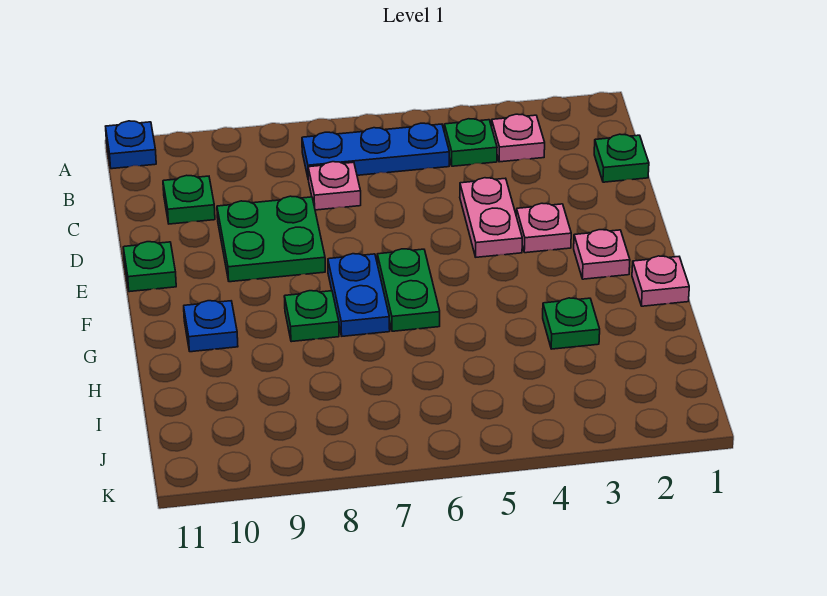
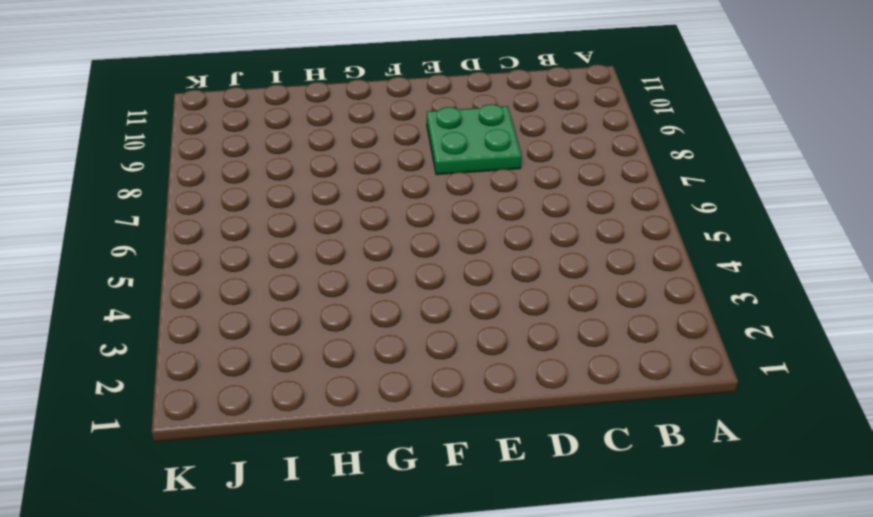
none -> blue plate A11 level 1
none -> pink plate B3 level 1
none -> green plate B4 level 1

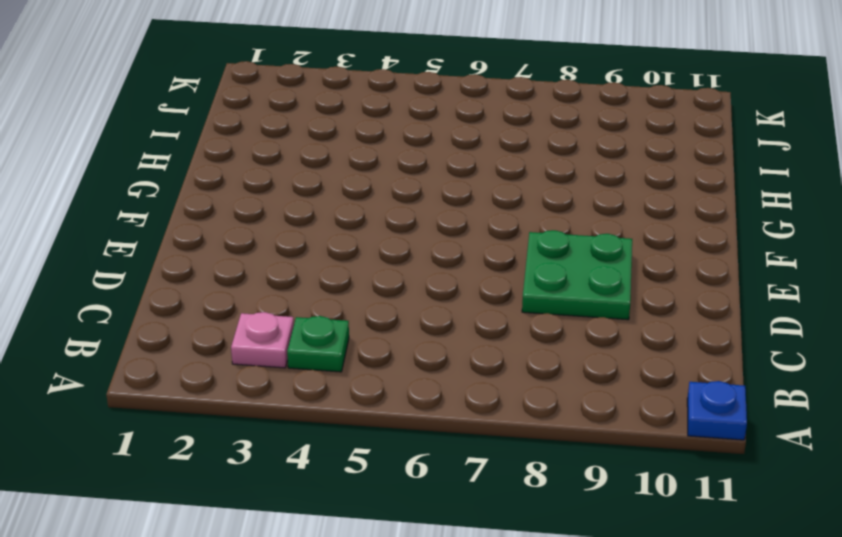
none -> blue plate B5:B7 level 1
none -> green plate C1 level 1
none -> pink plate C7 level 1

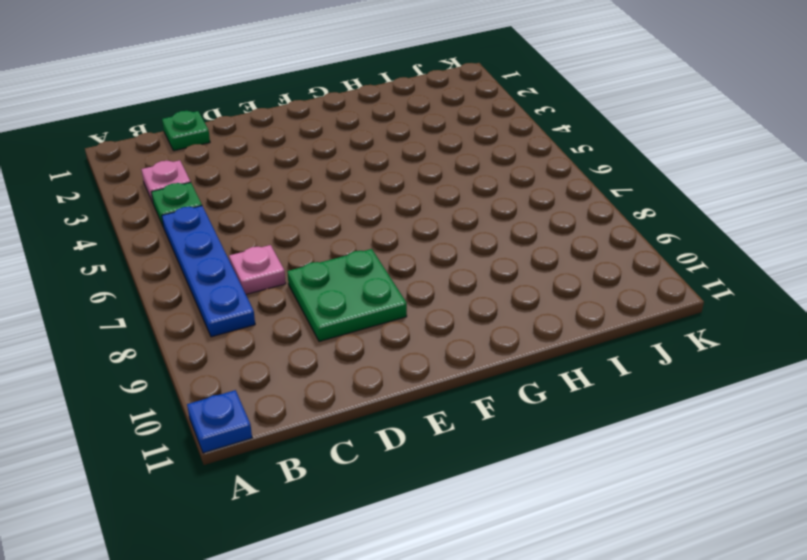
blue plate B5:B8 level 1 -> blue plate B5:B7 level 1
none -> green plate C10 level 1
none -> pink plate D4:E4 level 1
none -> pink plate E3 level 1

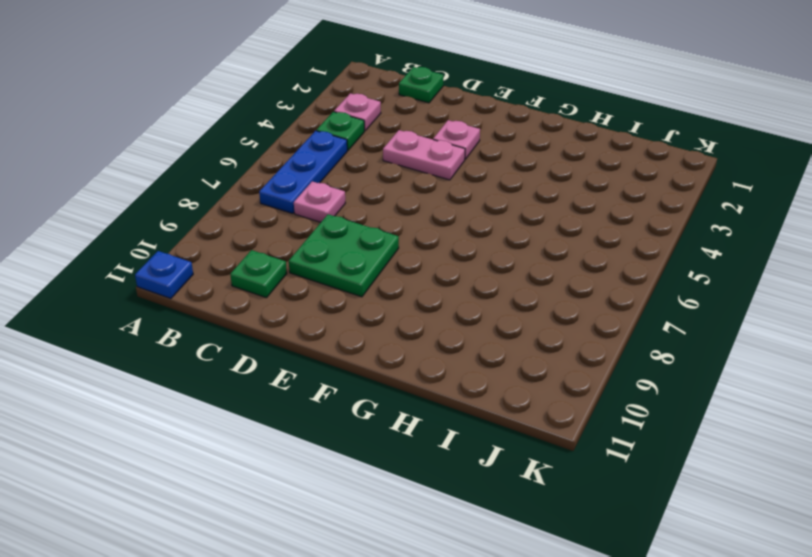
none -> green plate E11 level 1
none -> pink plate F2 level 1
none -> green plate F6:G6 level 1

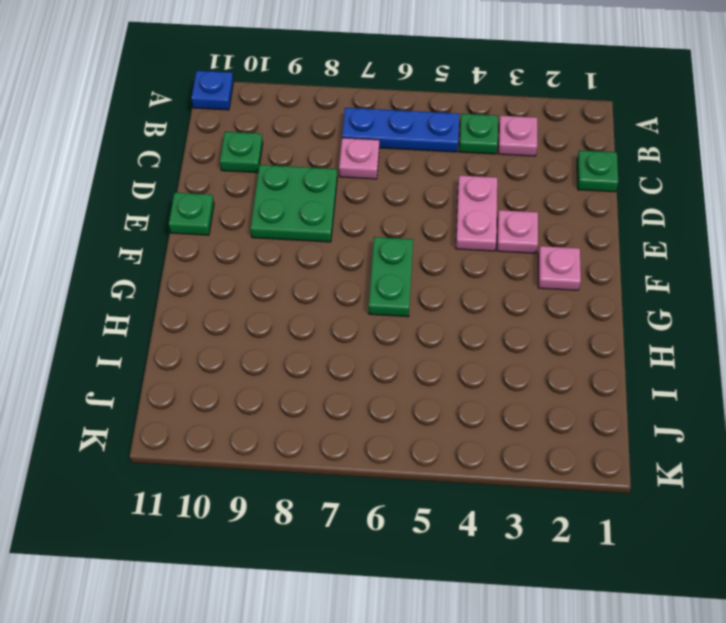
none -> blue plate F7:G7 level 1
none -> pink plate G1 level 1
none -> green plate G8 level 1

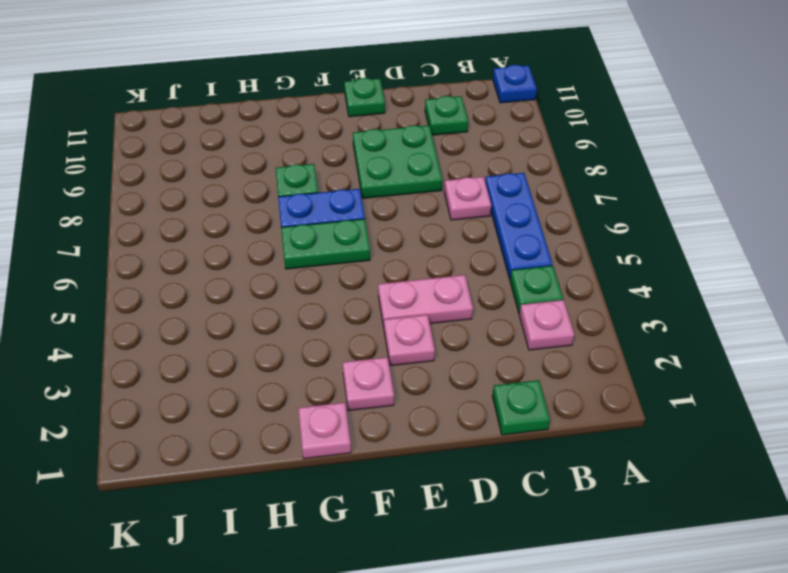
none -> blue plate G10 level 1
none -> green plate H3 level 1

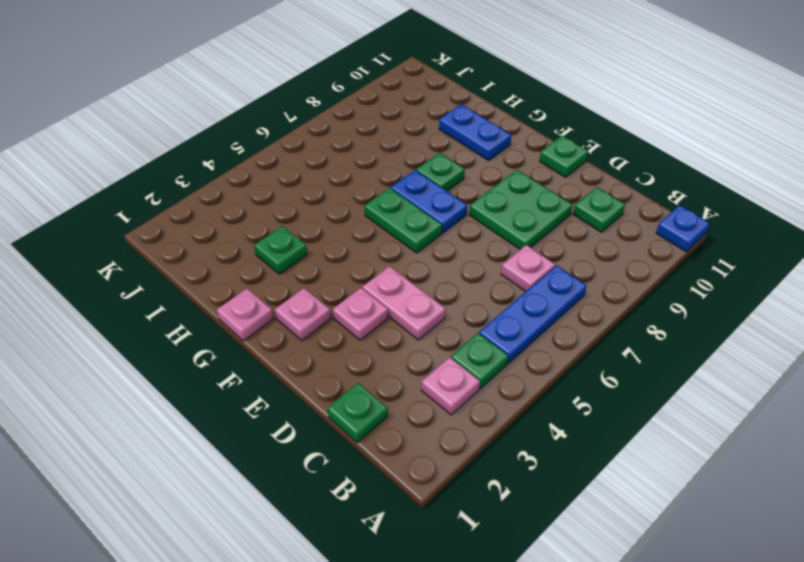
blue plate G10:H10 level 1 -> blue plate G10 level 1

